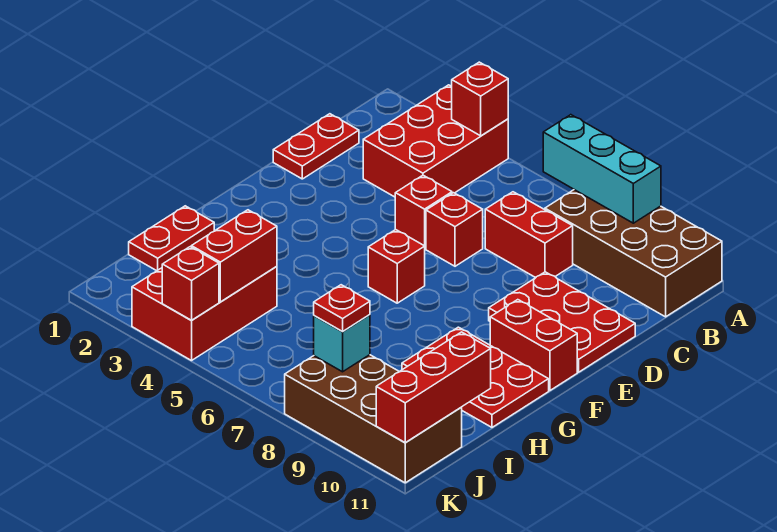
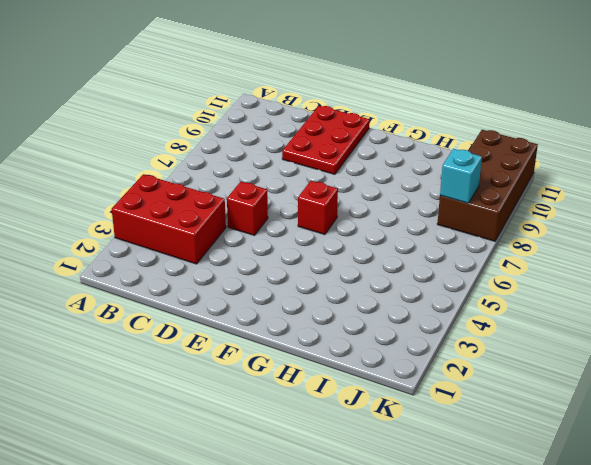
none -> brown brick A8:B11 level 1
none -> red plate C1:D1 level 1
none -> red brick C7:C8 level 1

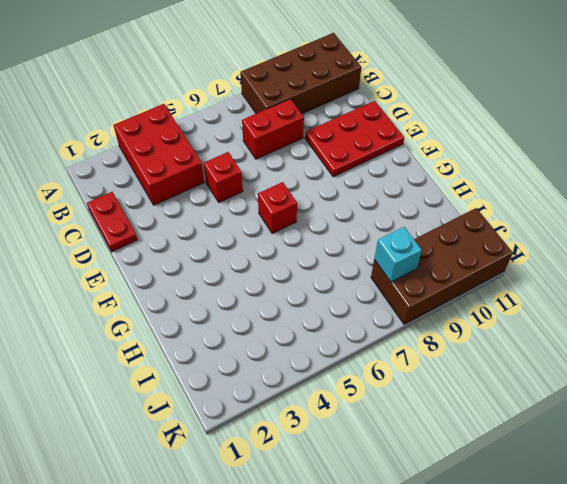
none -> red brick D6 level 1
none -> red brick F10:F11 level 1
none -> red plate G9:H11 level 1

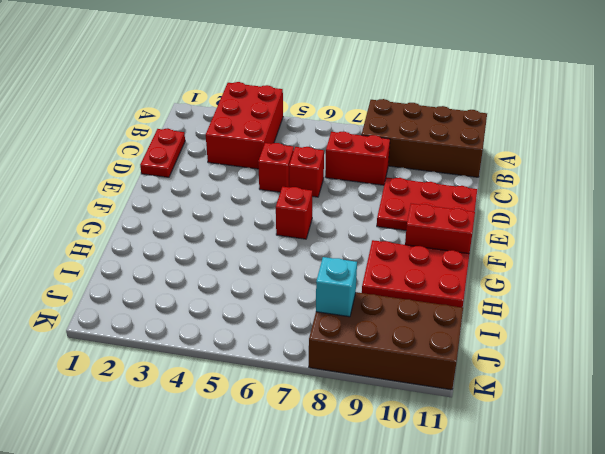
none -> red plate H1:I1 level 1
none -> red brick I3:K4 level 1
none -> red brick A4 level 2

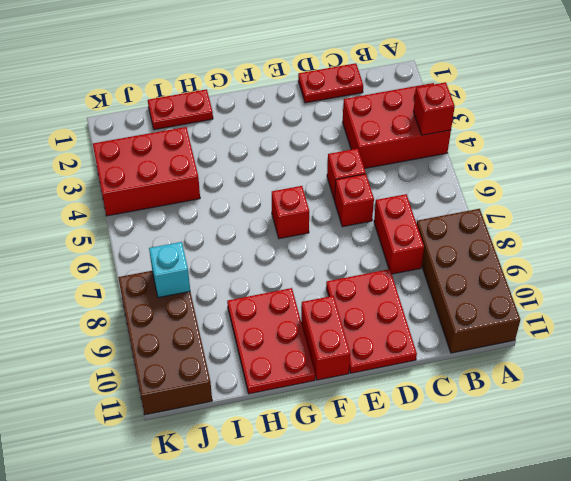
none -> cyan brick A7:A9 level 2
none -> red brick I4:J4 level 2
none -> red brick I11:K11 level 2

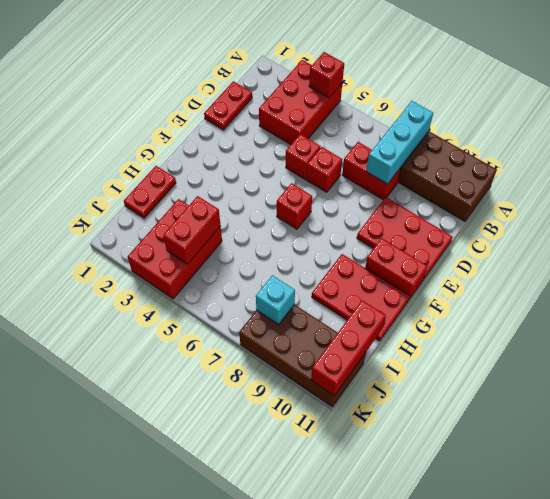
cyan brick A8:C8 level 2 -> cyan brick A7:A9 level 2
none -> red brick K4 level 2
none -> red plate J8 level 3

